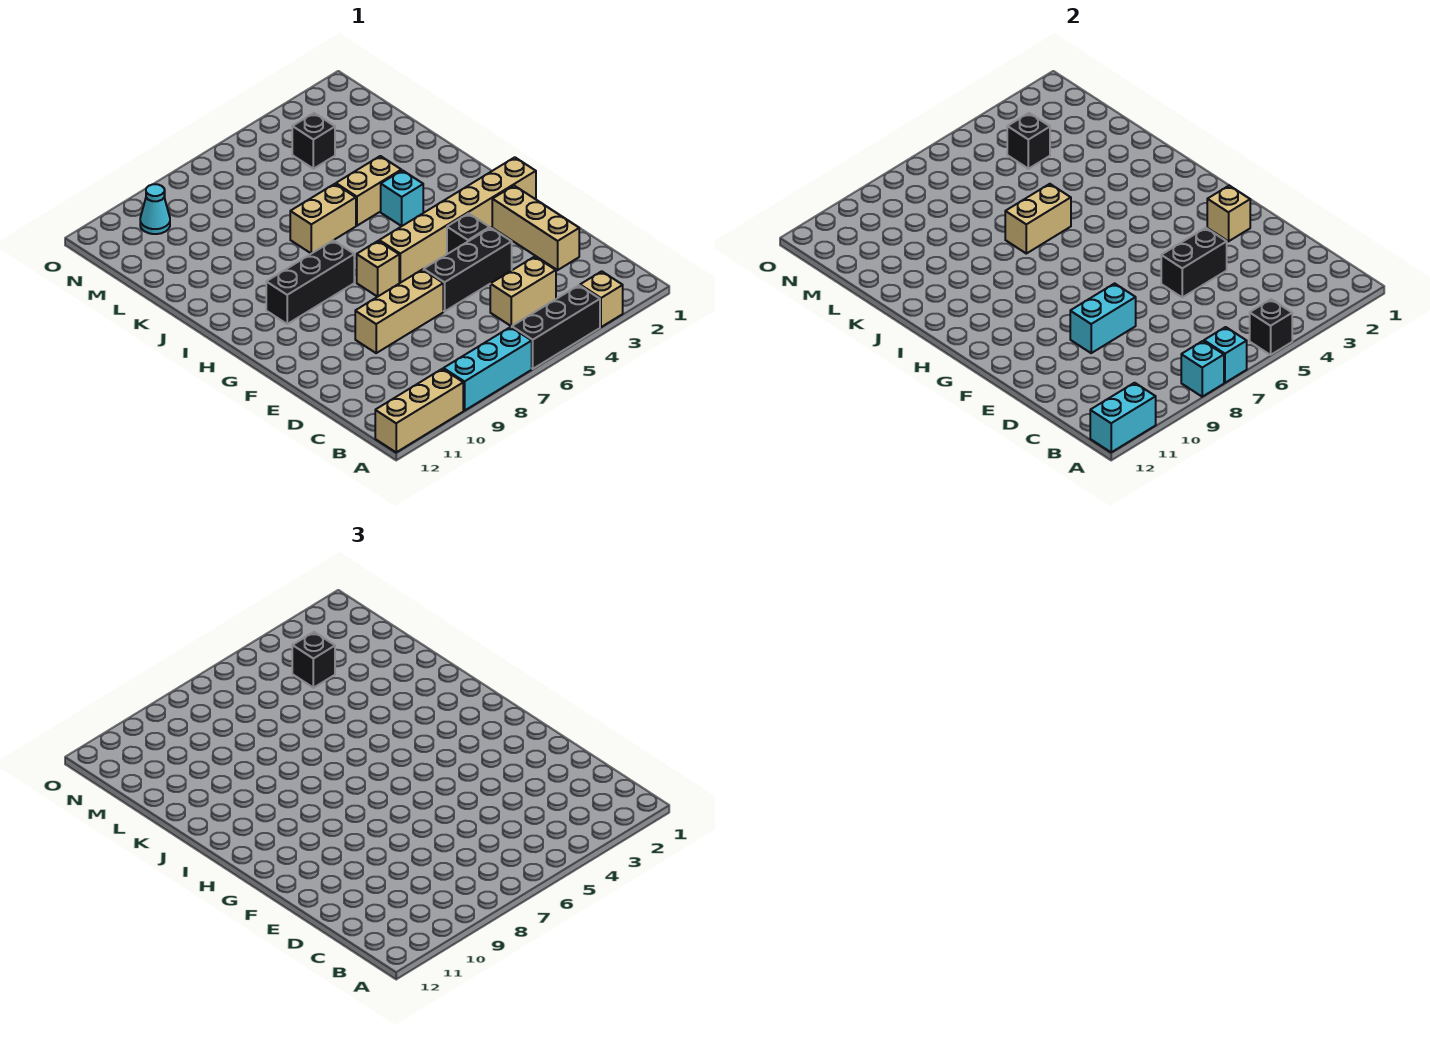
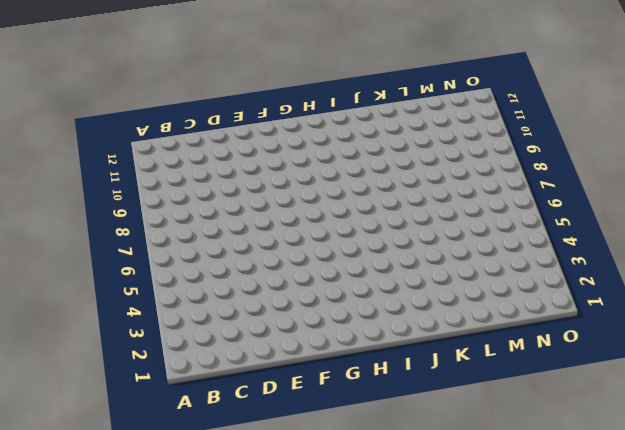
none -> tan brick A3 level 1
none -> black brick A4:A6 level 1
none -> cyan brick A7:A9 level 1

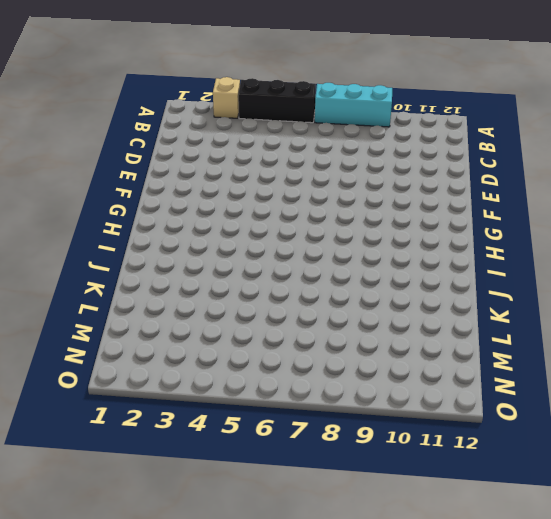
none -> tan brick A10:A12 level 1
none -> tan brick C4:C5 level 1
none -> tan brick D2:F2 level 1

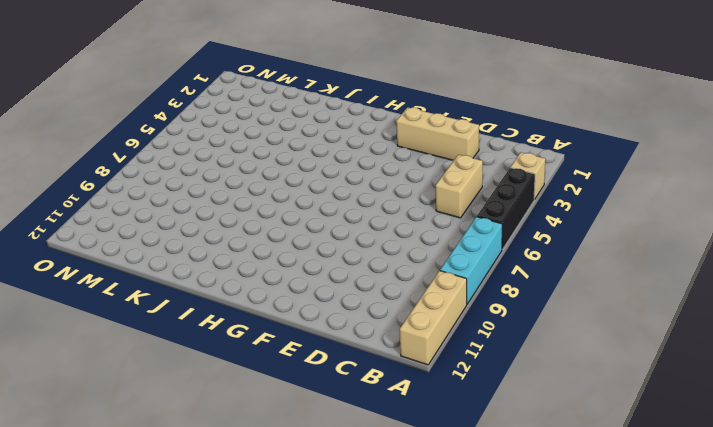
none -> black brick E4:E6 level 1
none -> tan brick E7:E9 level 1
none -> black brick F4 level 1

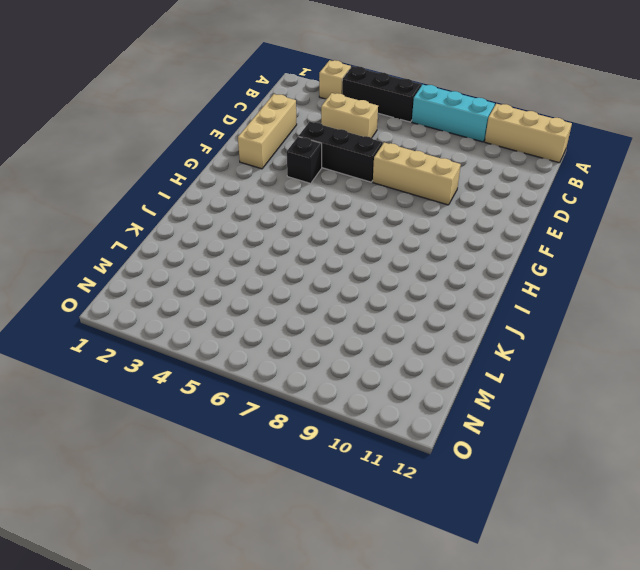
none -> tan brick G1:G6 level 1
none -> tan brick G7 level 1
none -> black brick H8:H10 level 1

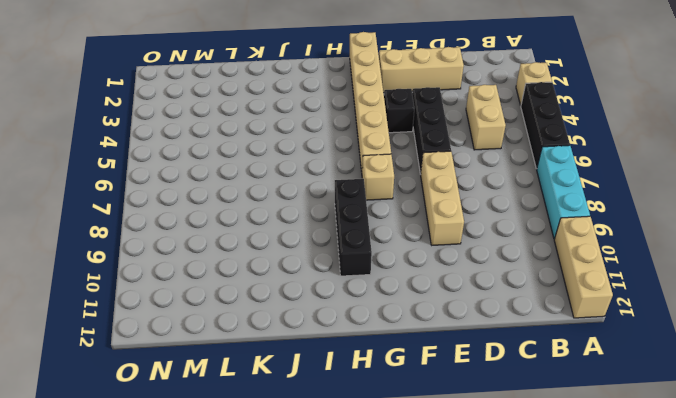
none -> cyan brick I4 level 1
none -> tan brick J4:J5 level 1
none -> tan brick J6:J7 level 1

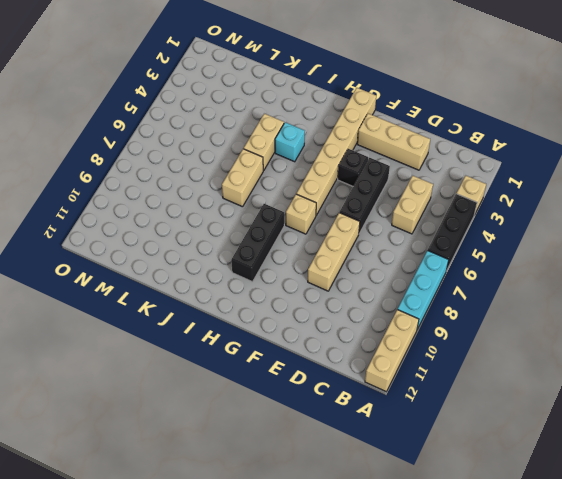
none -> black brick M4 level 1
none -> cyan cone N10 level 1
none -> black brick A5 level 2

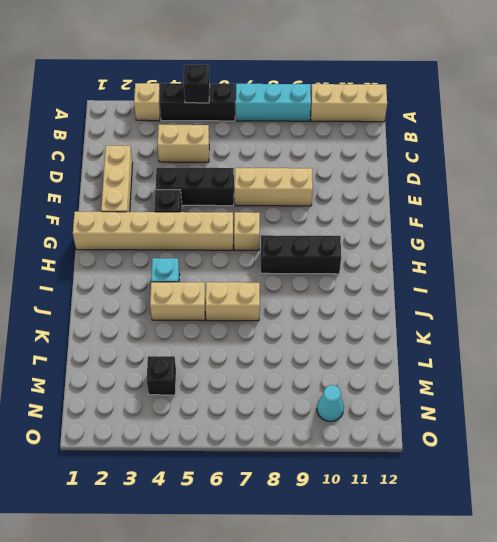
none -> cyan brick A7 level 2
none -> cyan brick A8 level 2
none -> cyan brick A11:A12 level 2

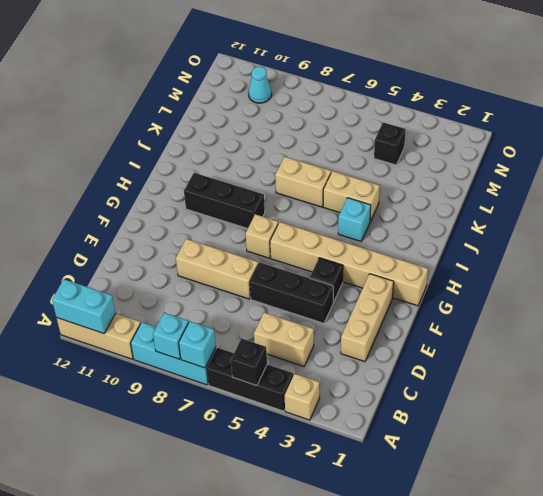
none -> black brick E4:E5 level 2
none -> cyan brick E8:E9 level 2
none -> tan brick F2 level 2

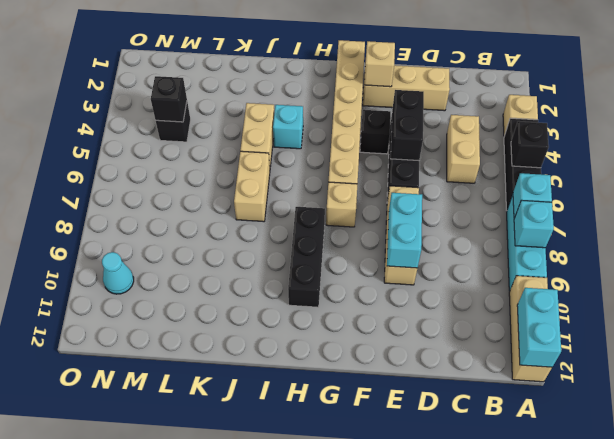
none -> tan brick J6:J7 level 2
none -> black brick M4 level 3

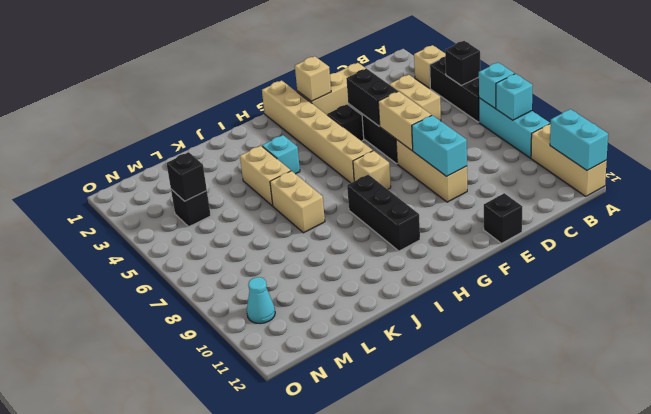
tan brick E6:E7 level 2 -> tan brick J6:J7 level 2
black brick E12 level 1 -> black brick M4 level 3

